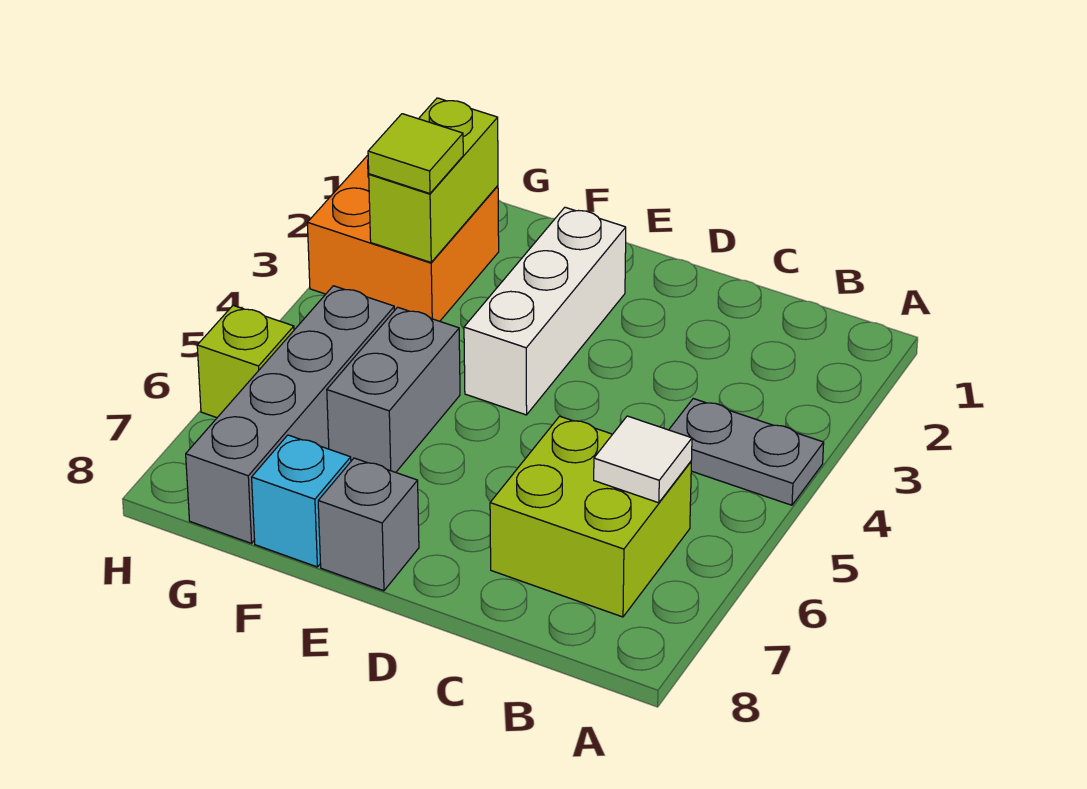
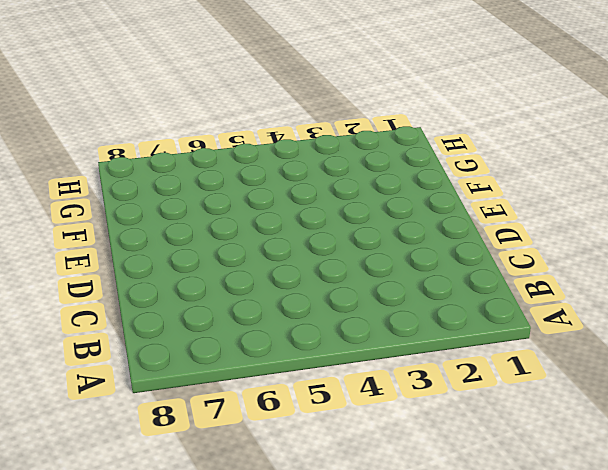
none -> grey plate A4:B4 level 1
none -> lime brick B6:C7 level 1
none -> white brick E2:E4 level 1

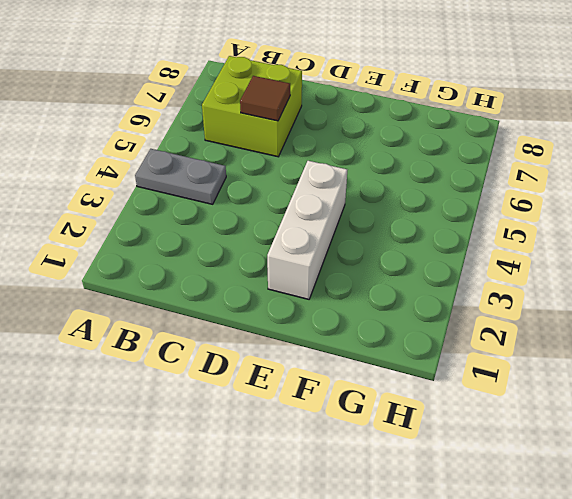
brown tile C6 level 2 -> none
none -> grey brick E8 level 1
none -> grey brick F5:F6 level 1
none -> cyan brick F8 level 1

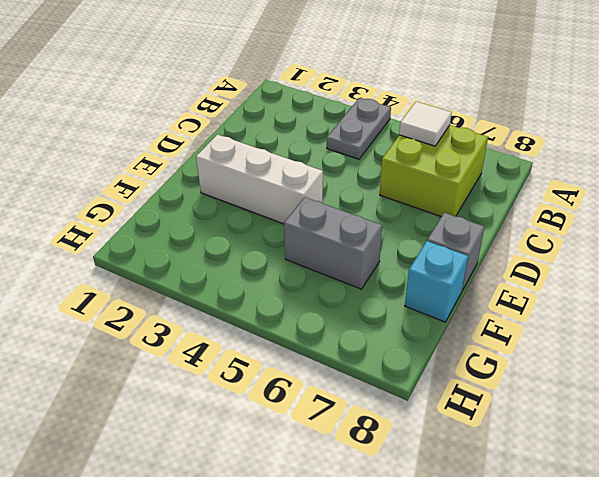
none -> orange brick G2:H3 level 1
none -> grey brick G5:G8 level 1
none -> lime brick H6 level 1

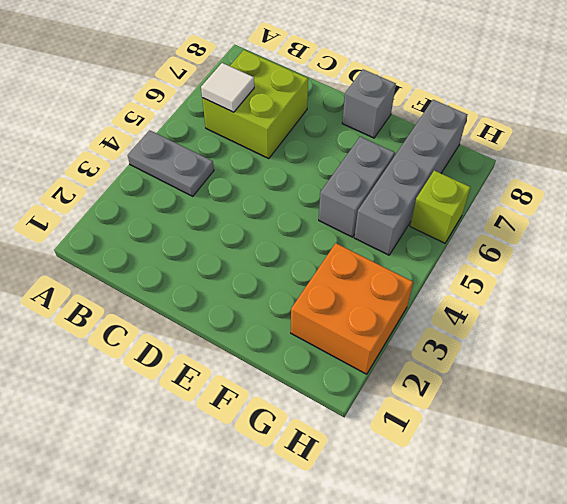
none -> white brick E2:E4 level 1
none -> cyan brick F8 level 1
none -> lime brick G2:G3 level 2

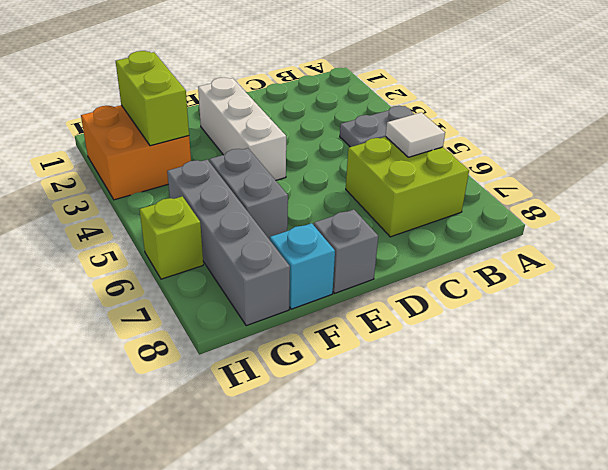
none -> lime tile G3 level 3

